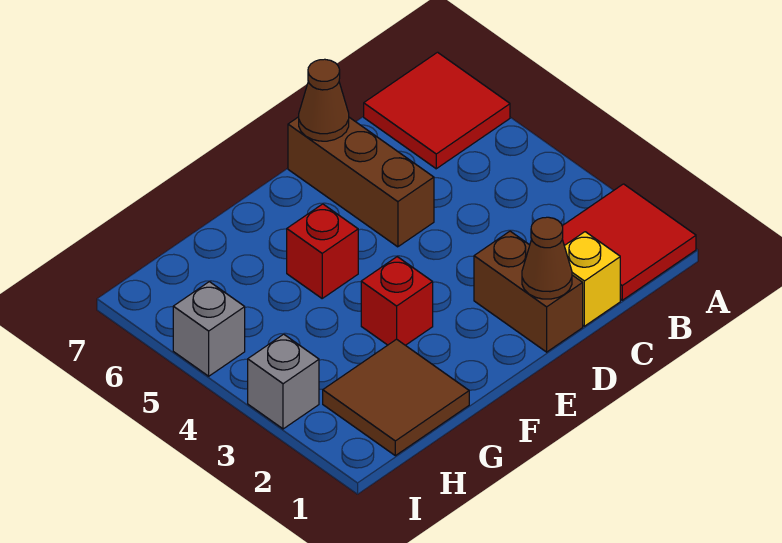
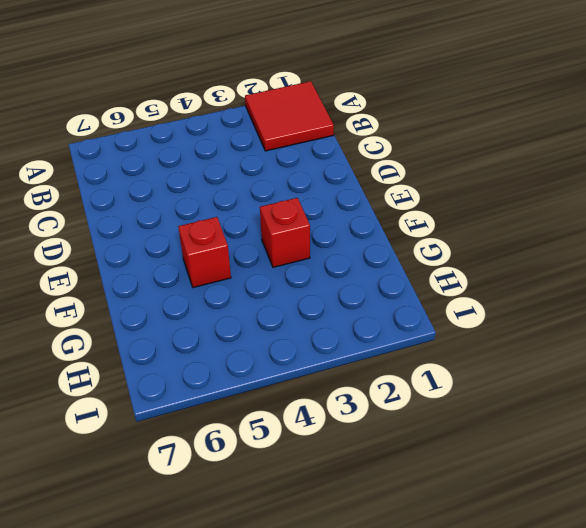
none -> red tile A6:B7 level 1
none -> yellow brick C1 level 1
none -> brown brick D1:D2 level 1

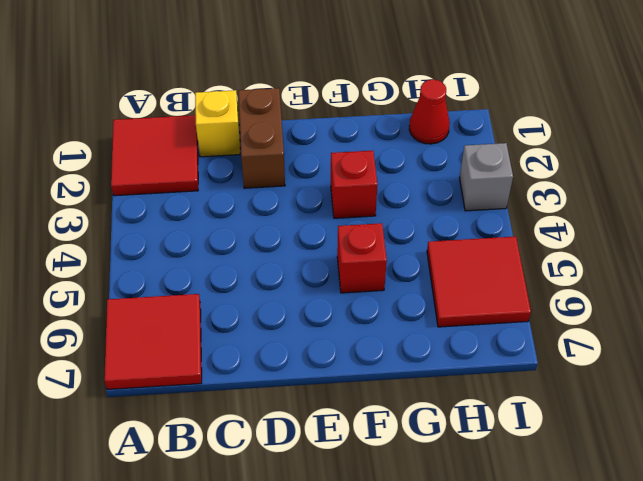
red cone H1 level 1 -> brown tile G1:H2 level 1
red tile H5:I6 level 1 -> grey brick I5 level 1
none -> brown brick D5:D7 level 1
none -> brown cone D1 level 2
none -> brown cone D7 level 2

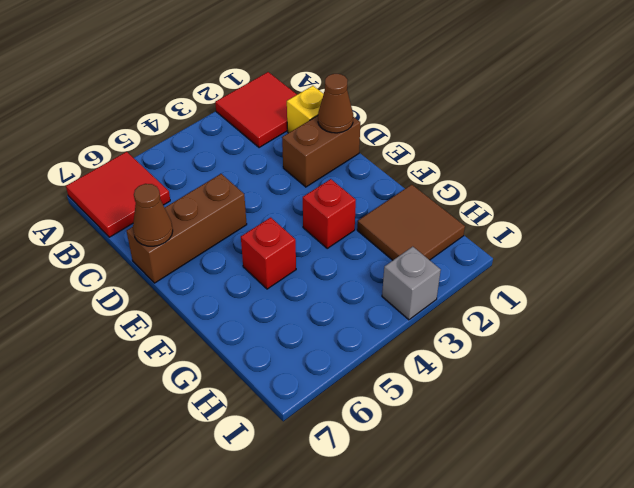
none -> grey brick I5 level 1

